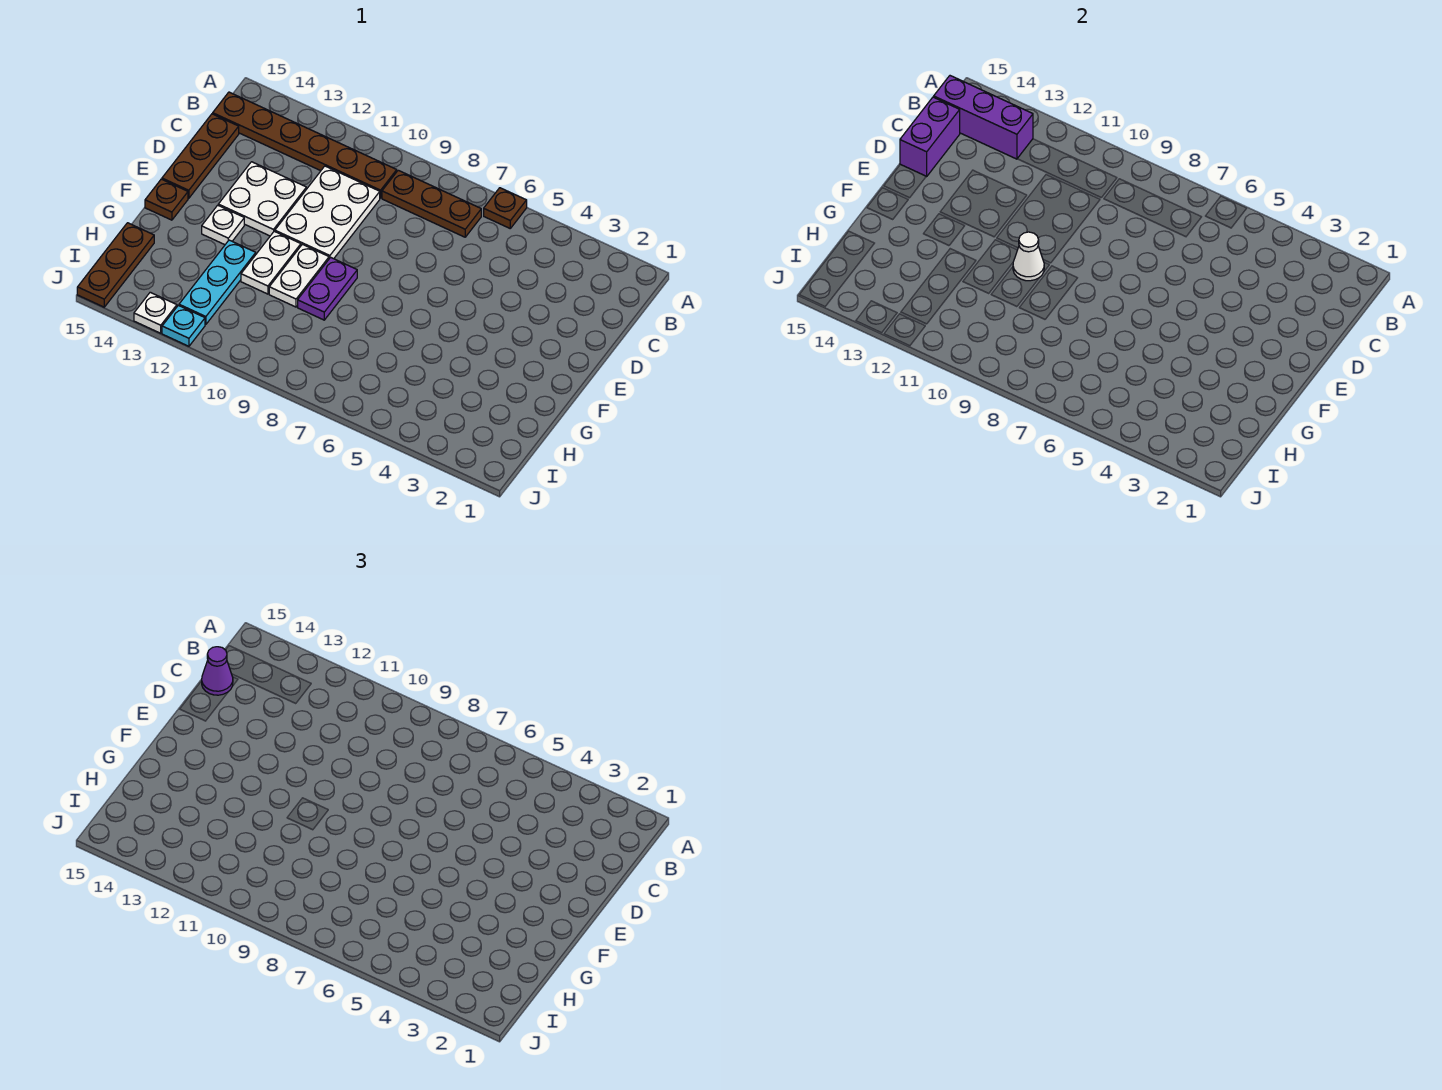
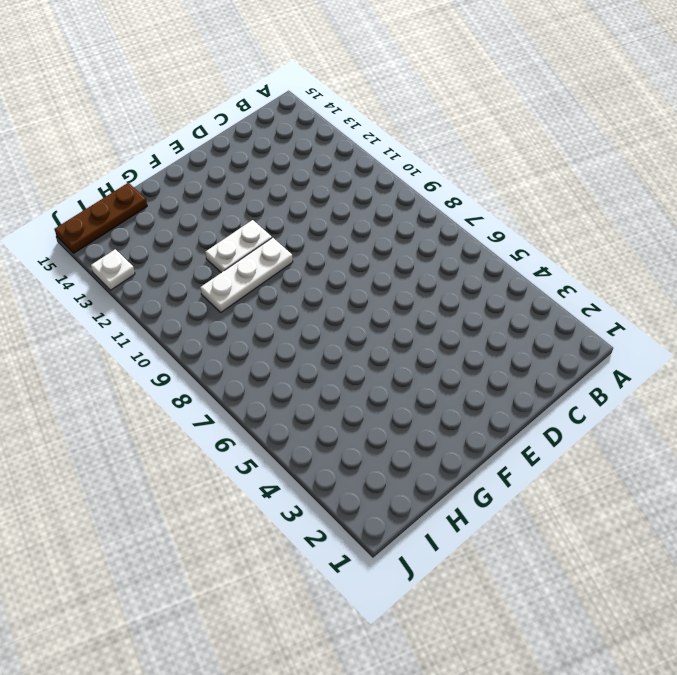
white plate F10:H10 level 1 -> white plate F10:G10 level 1
none -> brown plate A6 level 1
none -> brown plate B7:B9 level 1
none -> brown plate B10:B15 level 1

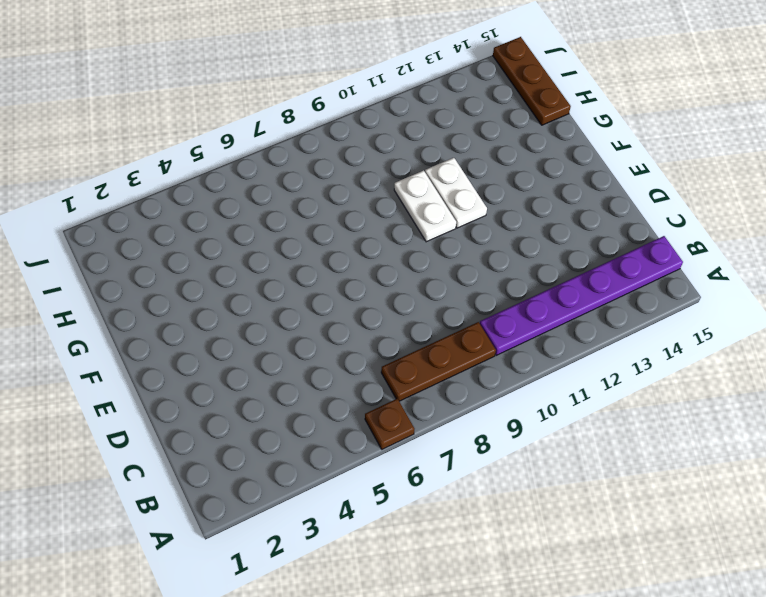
purple plate B10:B15 level 1 -> brown plate B10:B15 level 1
none -> white plate C10:E11 level 1
none -> brown plate C15:E15 level 1
none -> white plate D12:E13 level 1

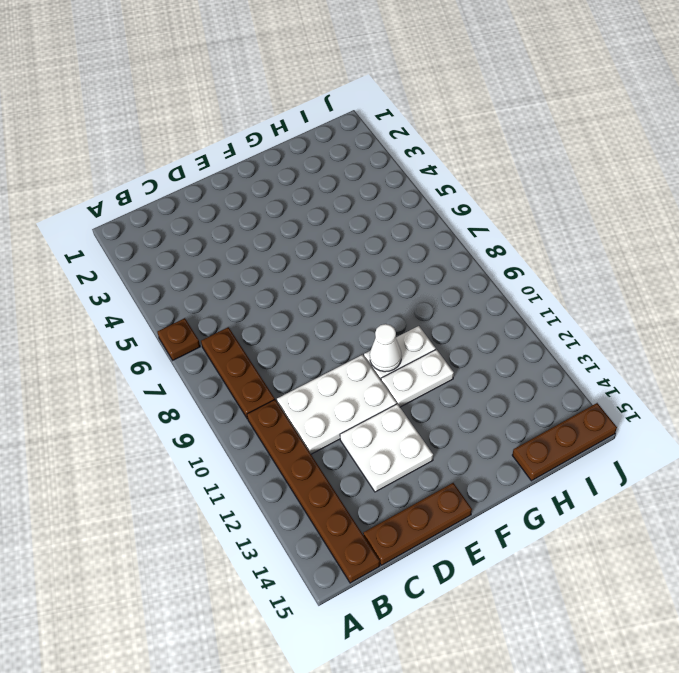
none -> purple plate F9:G9 level 1
none -> white plate F13 level 1
none -> brown plate F15 level 1

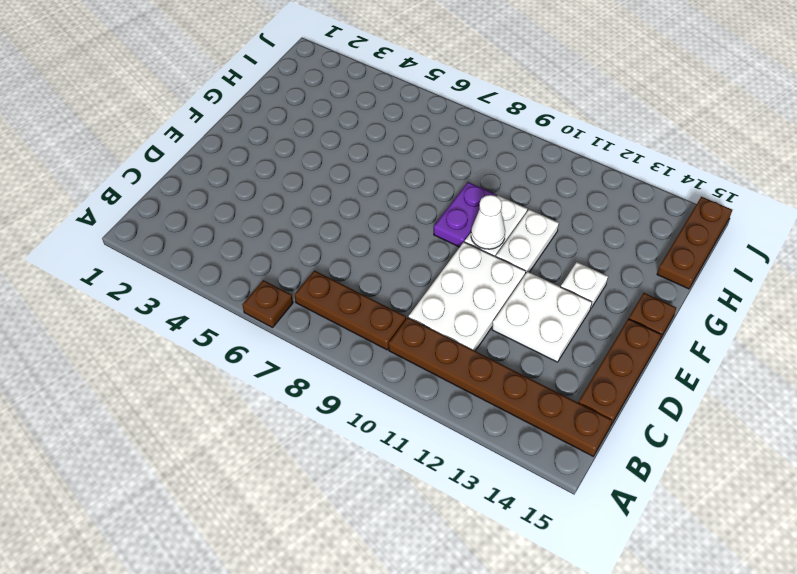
none -> cyan plate G12:I12 level 1
none -> cyan plate J12 level 1
none -> white plate J13 level 1

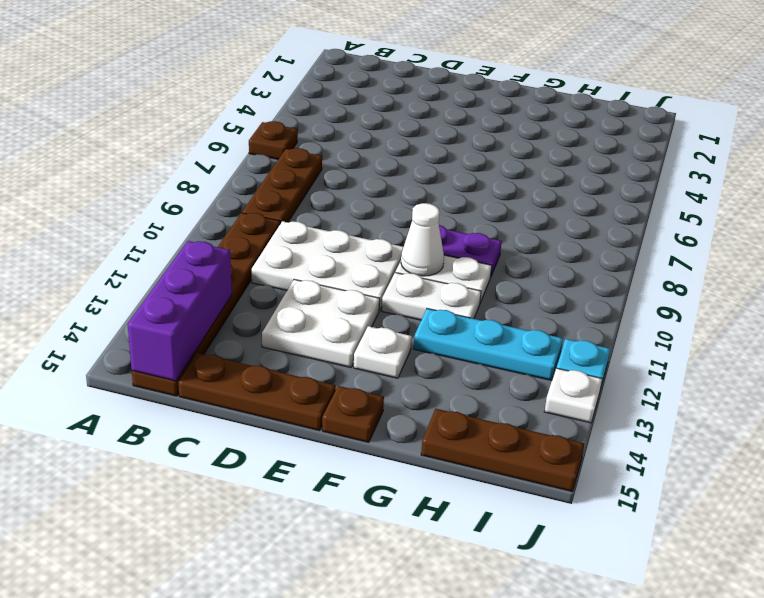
none -> purple brick C15:D15 level 2
none -> purple cone C15 level 3

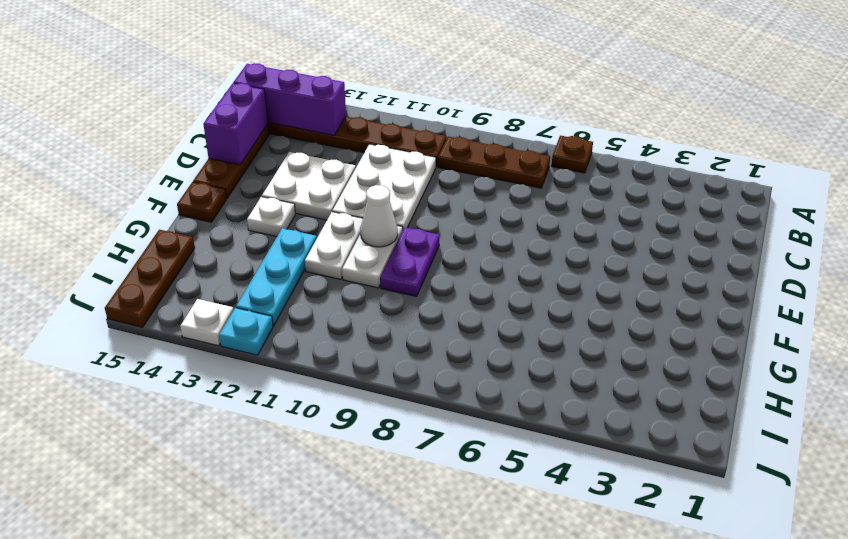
none -> purple cone C15 level 3

